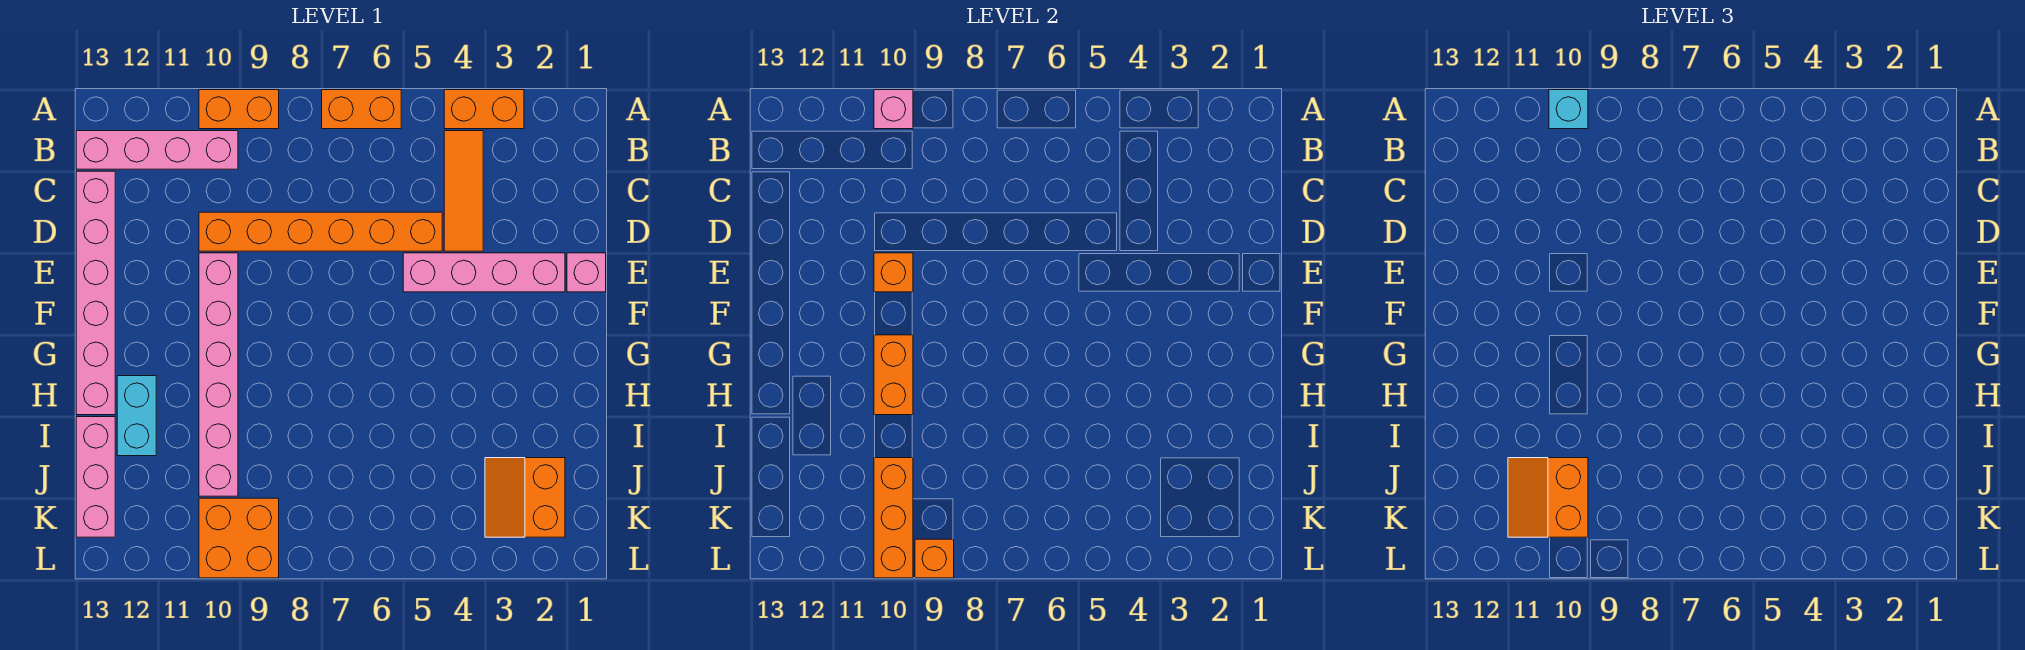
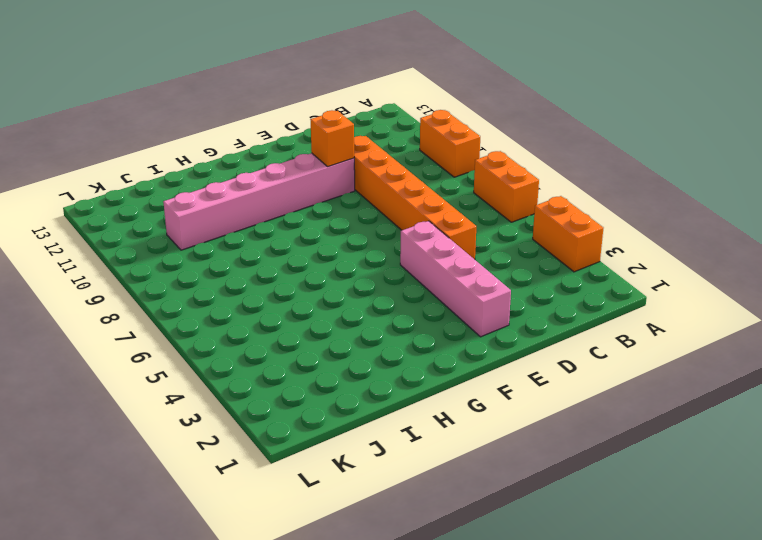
none -> orange tile B4:D4 level 1
none -> pink brick B10:B13 level 1
none -> pink brick C13:H13 level 1

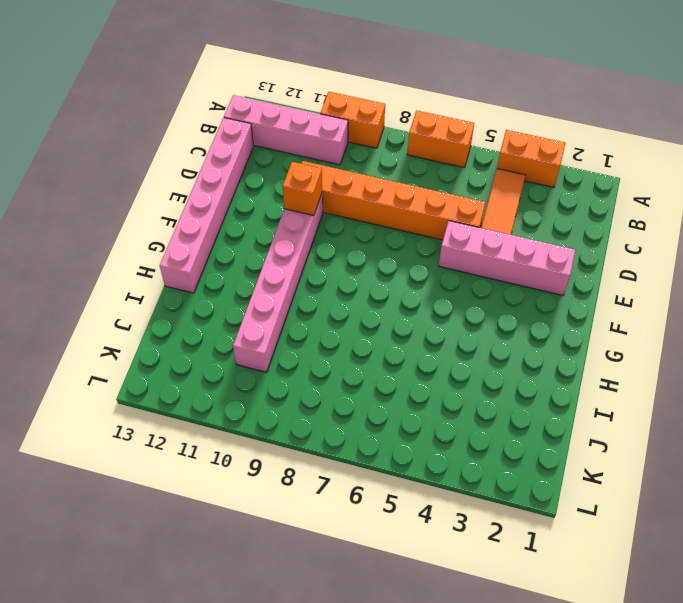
none -> pink brick E1 level 1
none -> cyan brick H12:I12 level 1
none -> pink brick I13:K13 level 1

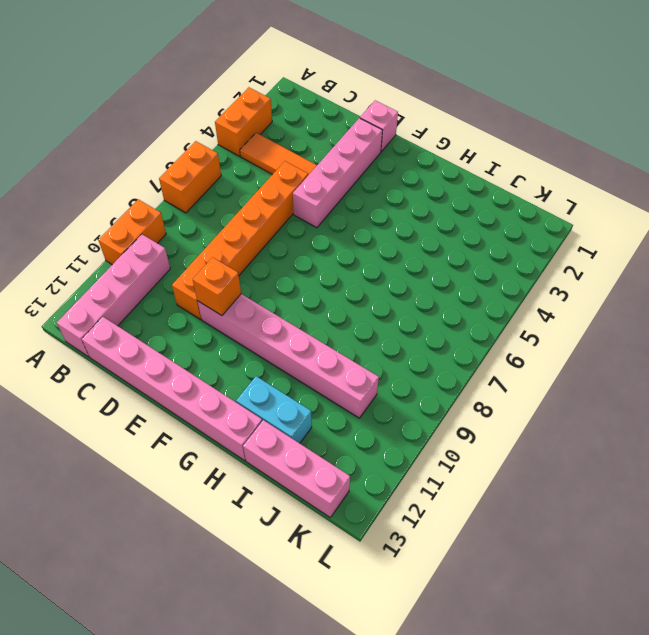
none -> orange slope J2:K3 level 1 top 2
none -> orange brick K9:L10 level 1
none -> pink brick A10 level 2

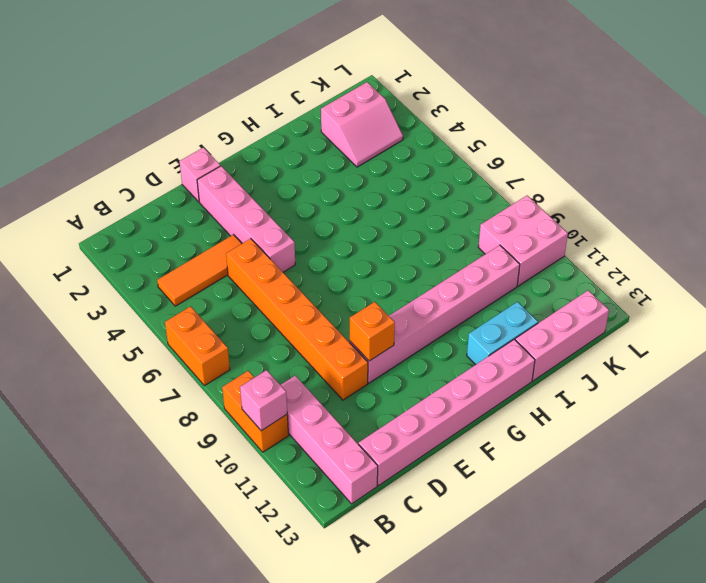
pink slope J2:K3 level 1 top 2 -> orange slope J2:K3 level 1 top 2
pink brick K9:L10 level 1 -> orange brick K9:L10 level 1
none -> orange brick A3:A4 level 1
none -> orange brick G10:H10 level 2
none -> orange brick J10:L10 level 2

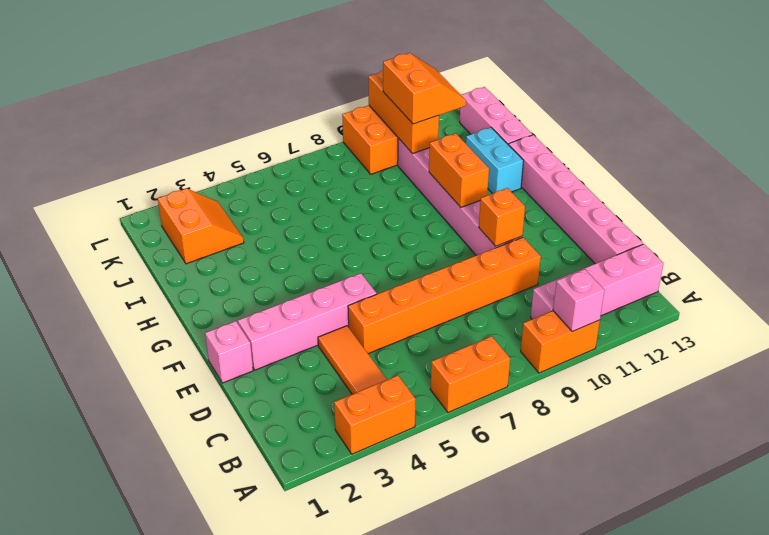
none -> orange brick L9 level 2
none -> cyan brick A10 level 3

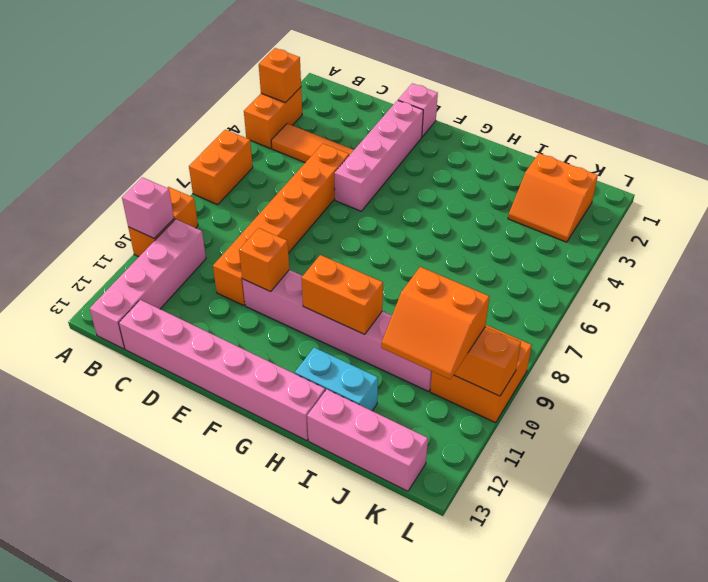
orange brick A3 level 2 -> orange brick L9 level 2
none -> cyan brick A10 level 3

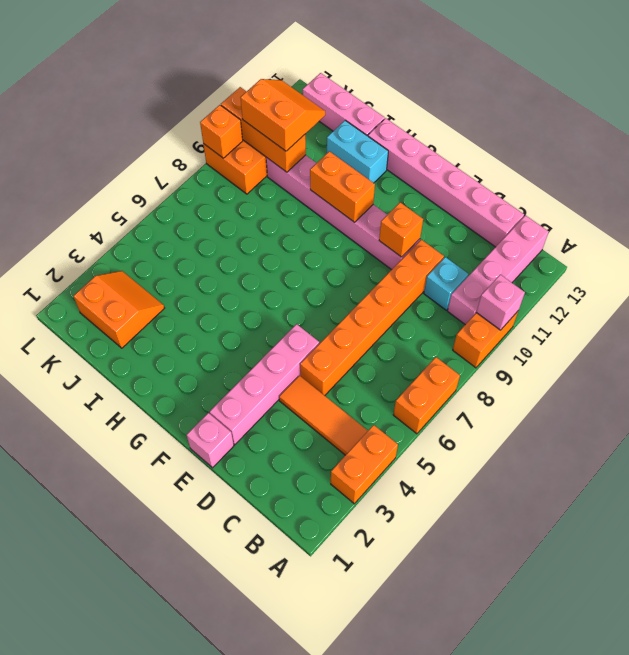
cyan brick C10 level 1 -> cyan brick A10 level 3

